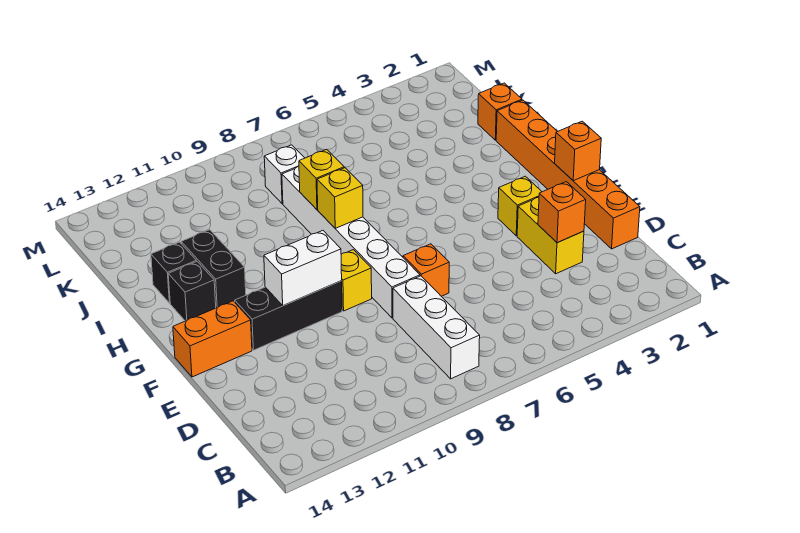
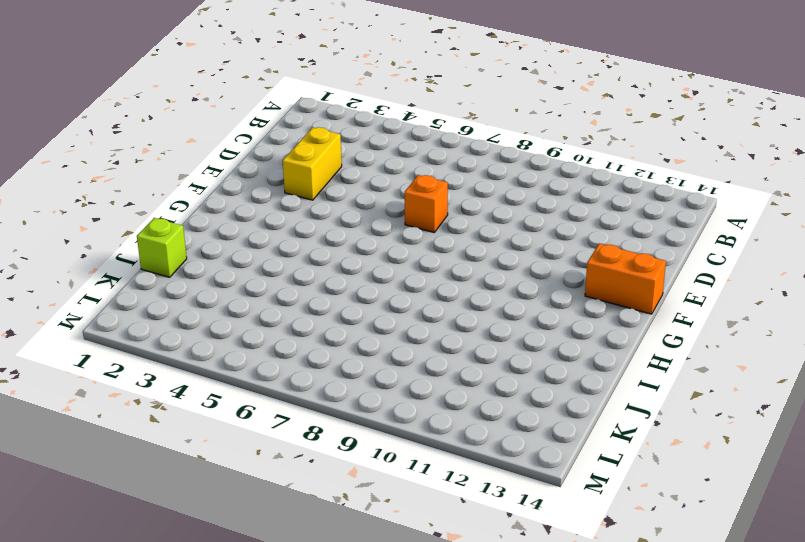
lime brick J1 level 1 -> orange brick J1 level 1
none -> white brick B8:D8 level 1
none -> orange brick D1:I1 level 1
none -> white brick E8:J8 level 1

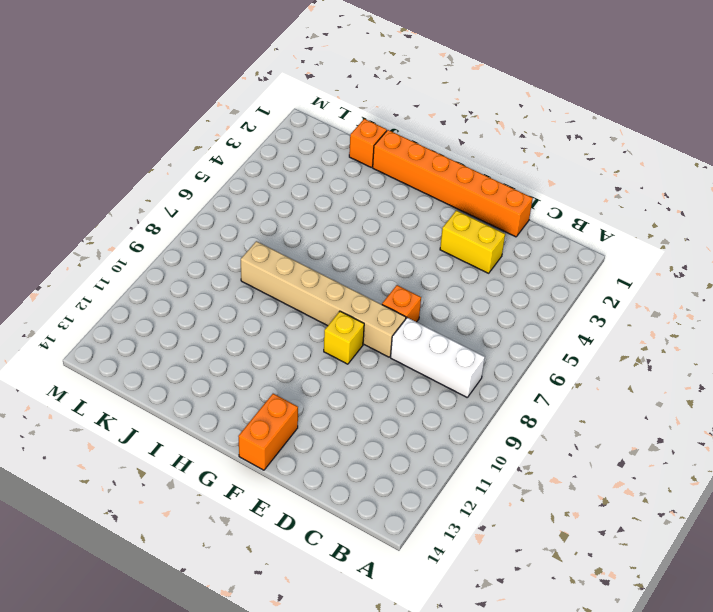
tan brick E8:J8 level 1 -> white brick E8:J8 level 1
none -> yellow brick F3 level 1
none -> black brick F10:F12 level 1
none -> black brick H12:I12 level 1

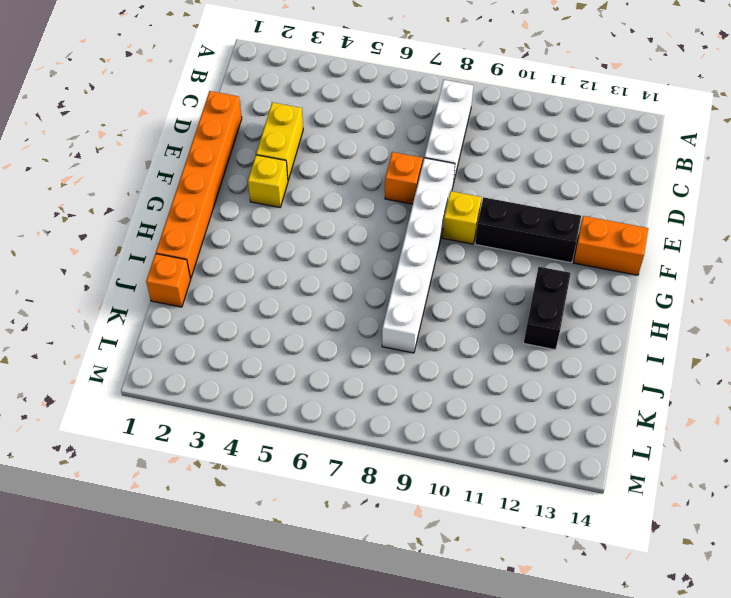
none -> black brick H13 level 1
none -> black brick I13 level 1
none -> white brick K8 level 1

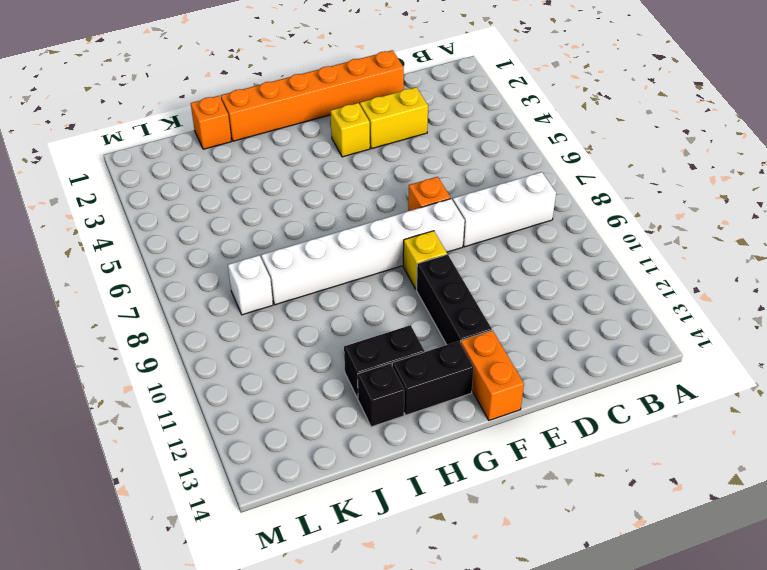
black brick G13:H13 level 1 -> black brick H13 level 1
none -> orange brick D3 level 2
none -> orange brick F1 level 2
none -> white brick F10:F11 level 2

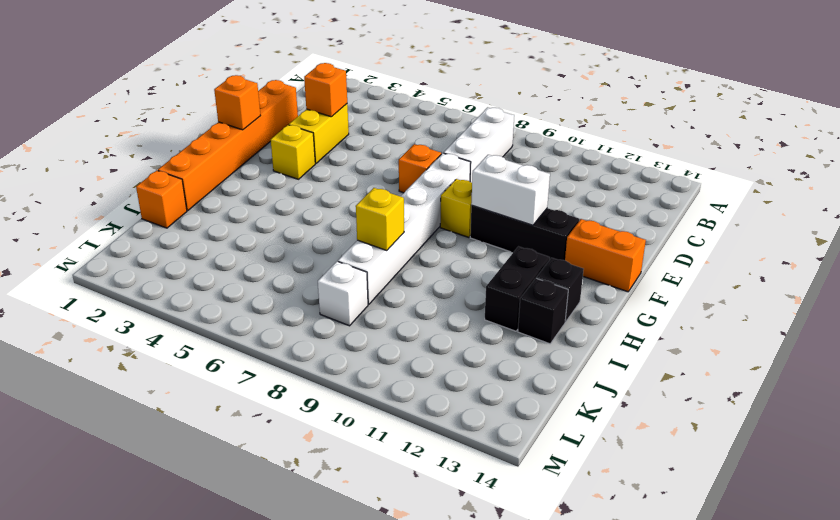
none -> yellow brick H8 level 2

